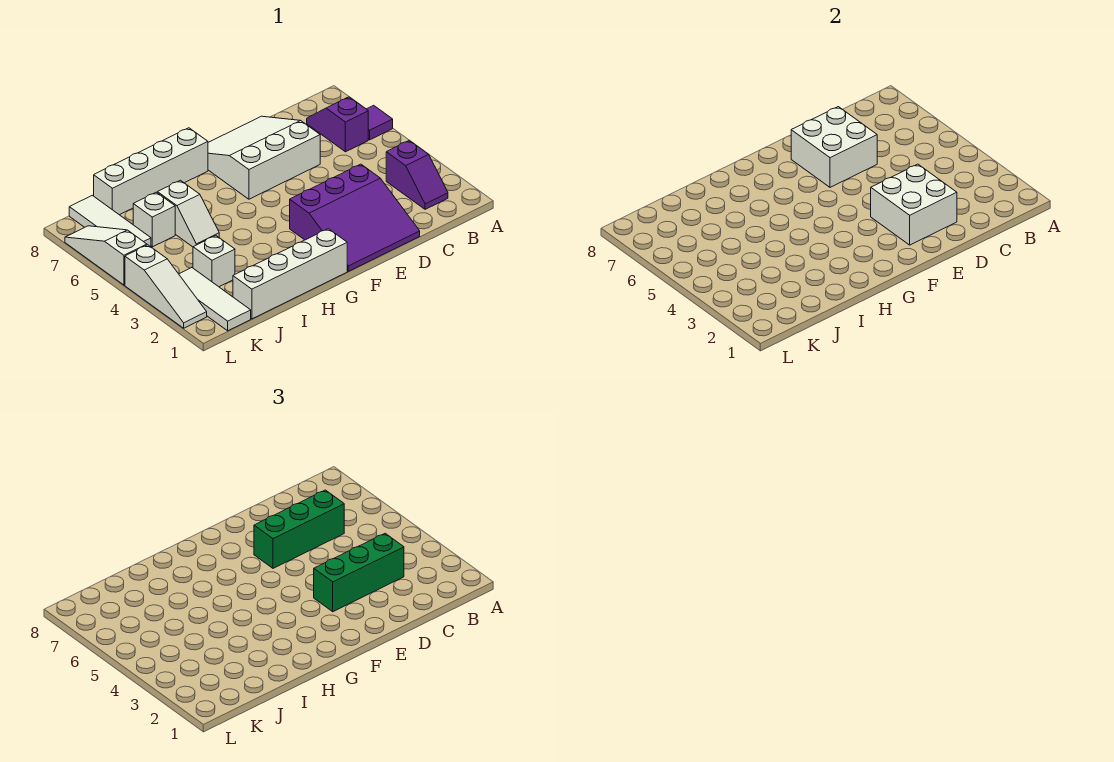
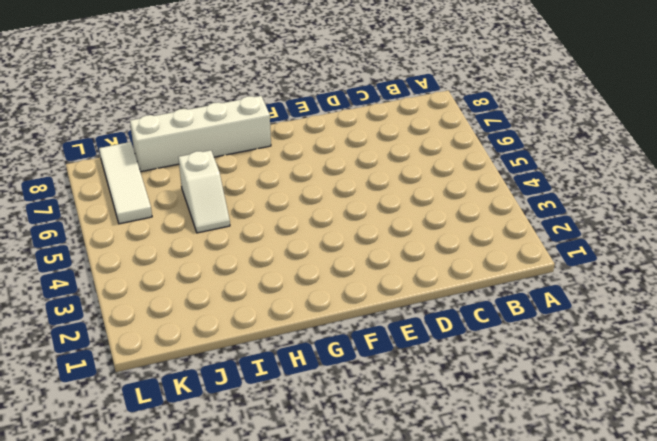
none -> purple tile A6 level 1
none -> purple slope B2:B3 level 1 top 3
none -> purple slope B6:B7 level 1 top 6

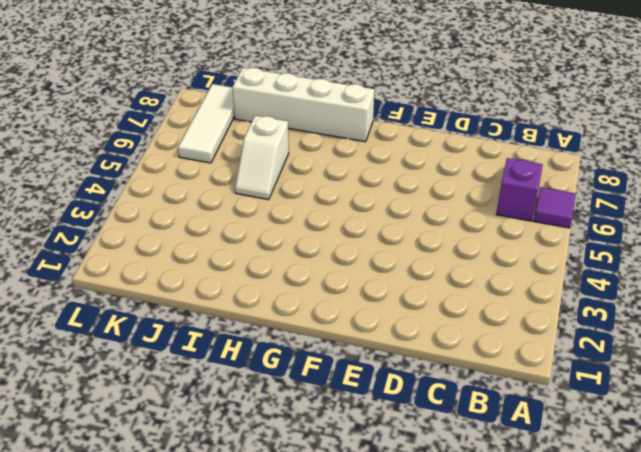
none -> purple slope B2:B3 level 1 top 3
none -> purple slope D1:F3 level 1 top 3
none -> white slope D6:F8 level 1 top 6

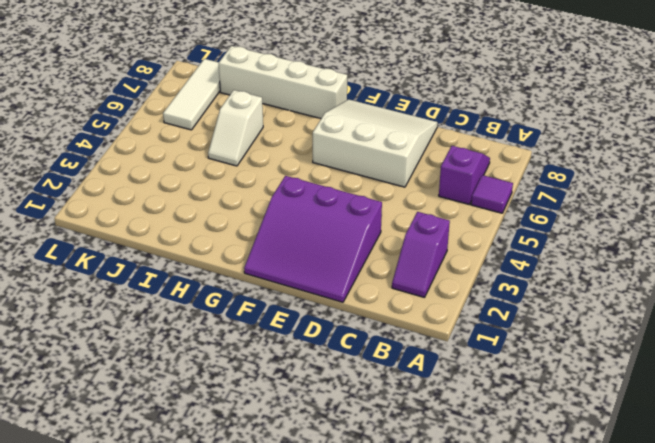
none -> white brick G1:J1 level 1
none -> white brick J3 level 1
none -> white brick J6 level 1

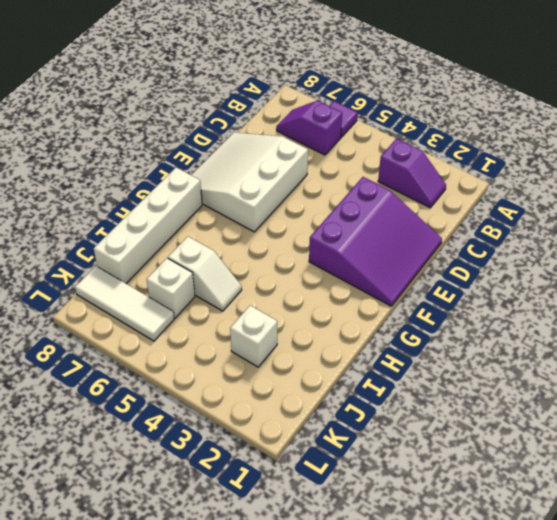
none -> white brick G1:J1 level 1
none -> white tile K1:K3 level 1
none -> white slope L2:L4 level 1 top 4

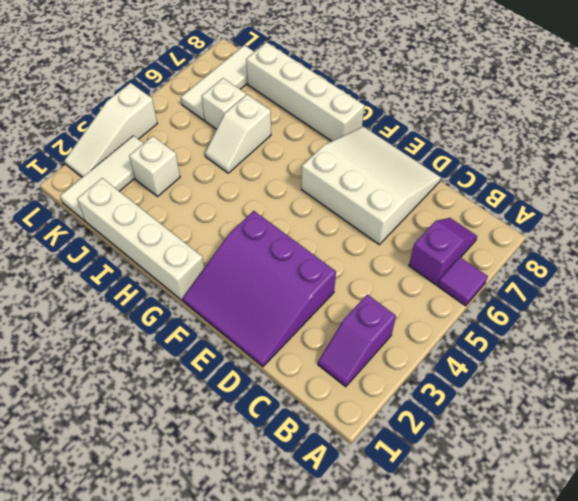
none -> white slope L5:L7 level 1 top 5
none -> white brick D2:E3 level 2
none -> white brick D6:E7 level 2

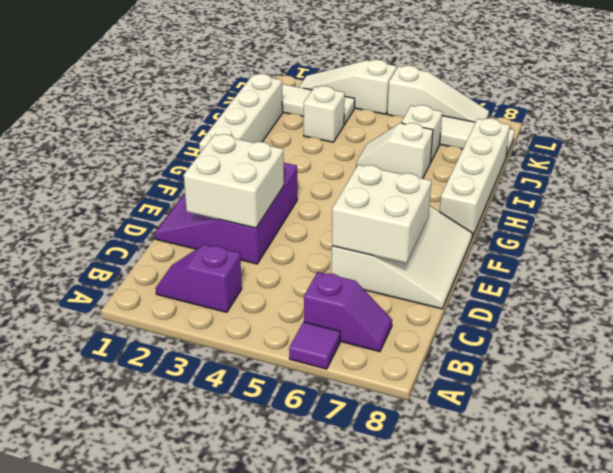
none -> green brick C3:E3 level 3
none -> green brick C6:E6 level 3

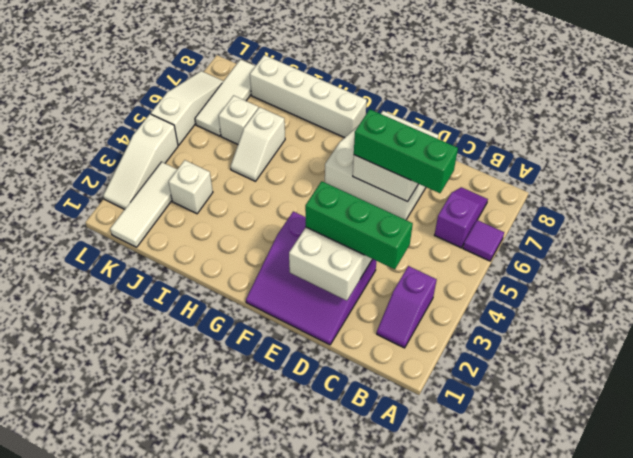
none -> white brick G1:J1 level 1

